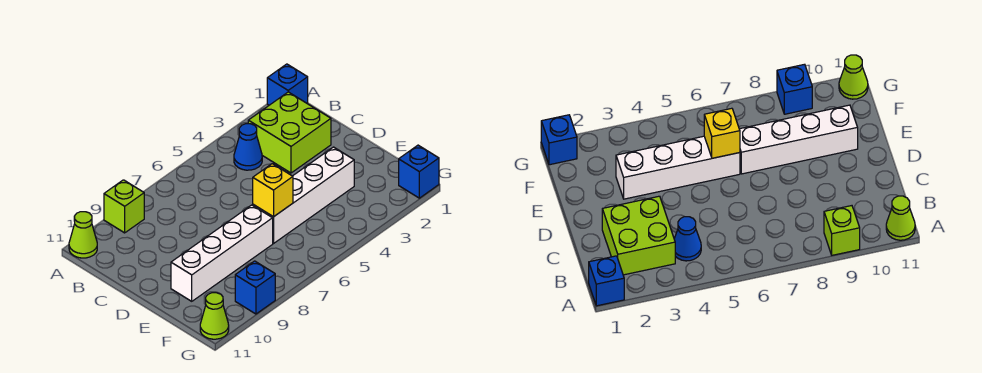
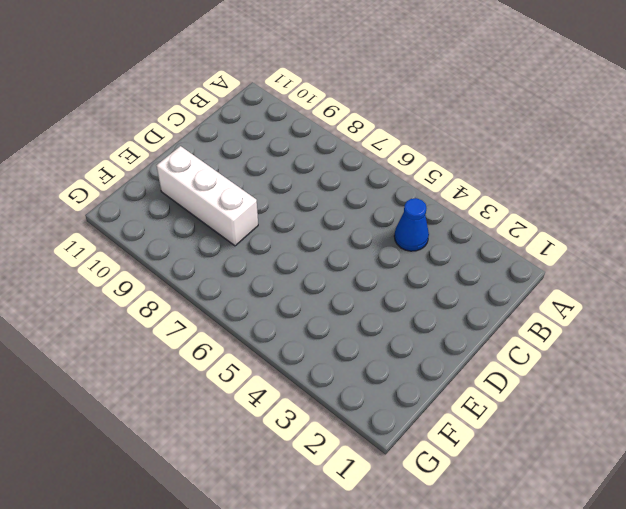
white brick E8:E10 level 1 -> white brick E7:E10 level 1
none -> blue brick A1 level 1
none -> lime brick A9 level 1

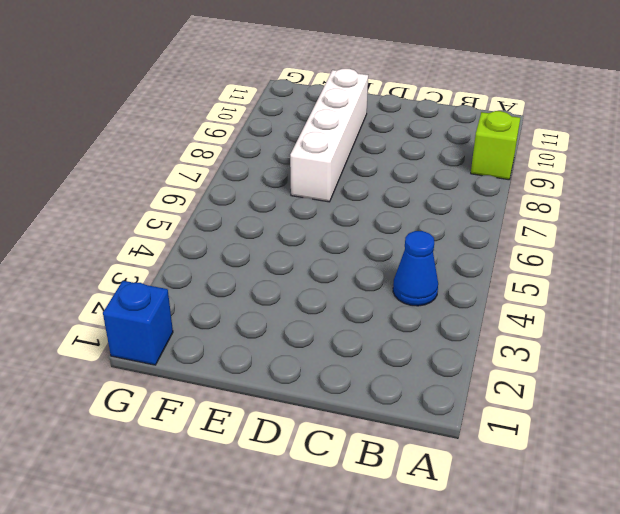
none -> blue brick A1 level 1
none -> lime cone A11 level 1

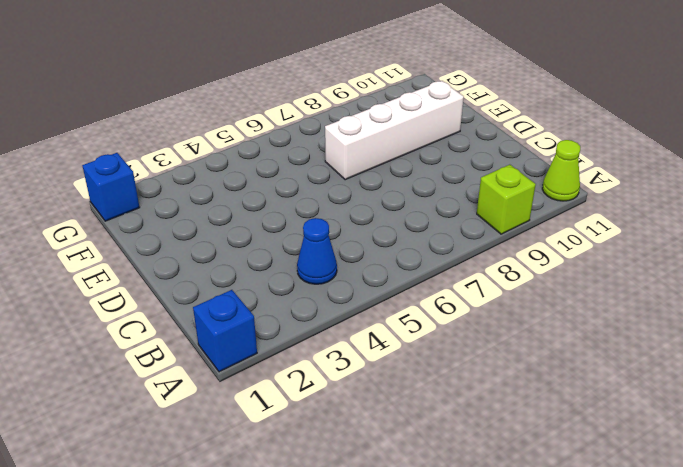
none -> lime brick B2:C3 level 1
none -> white brick E3:E6 level 1

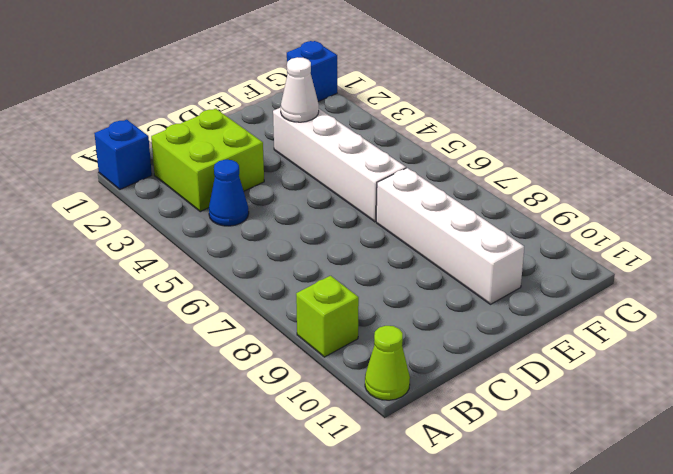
white cone E3 level 2 -> none
none -> blue brick G9 level 1
none -> lime cone G11 level 1

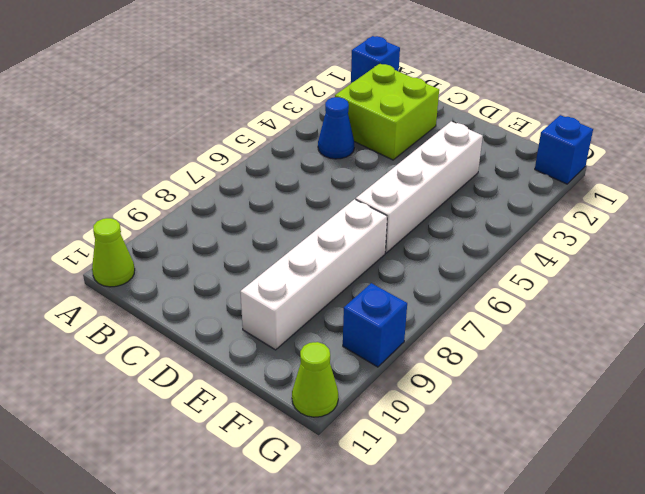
none -> lime brick A9 level 1
none -> yellow brick E6 level 2

